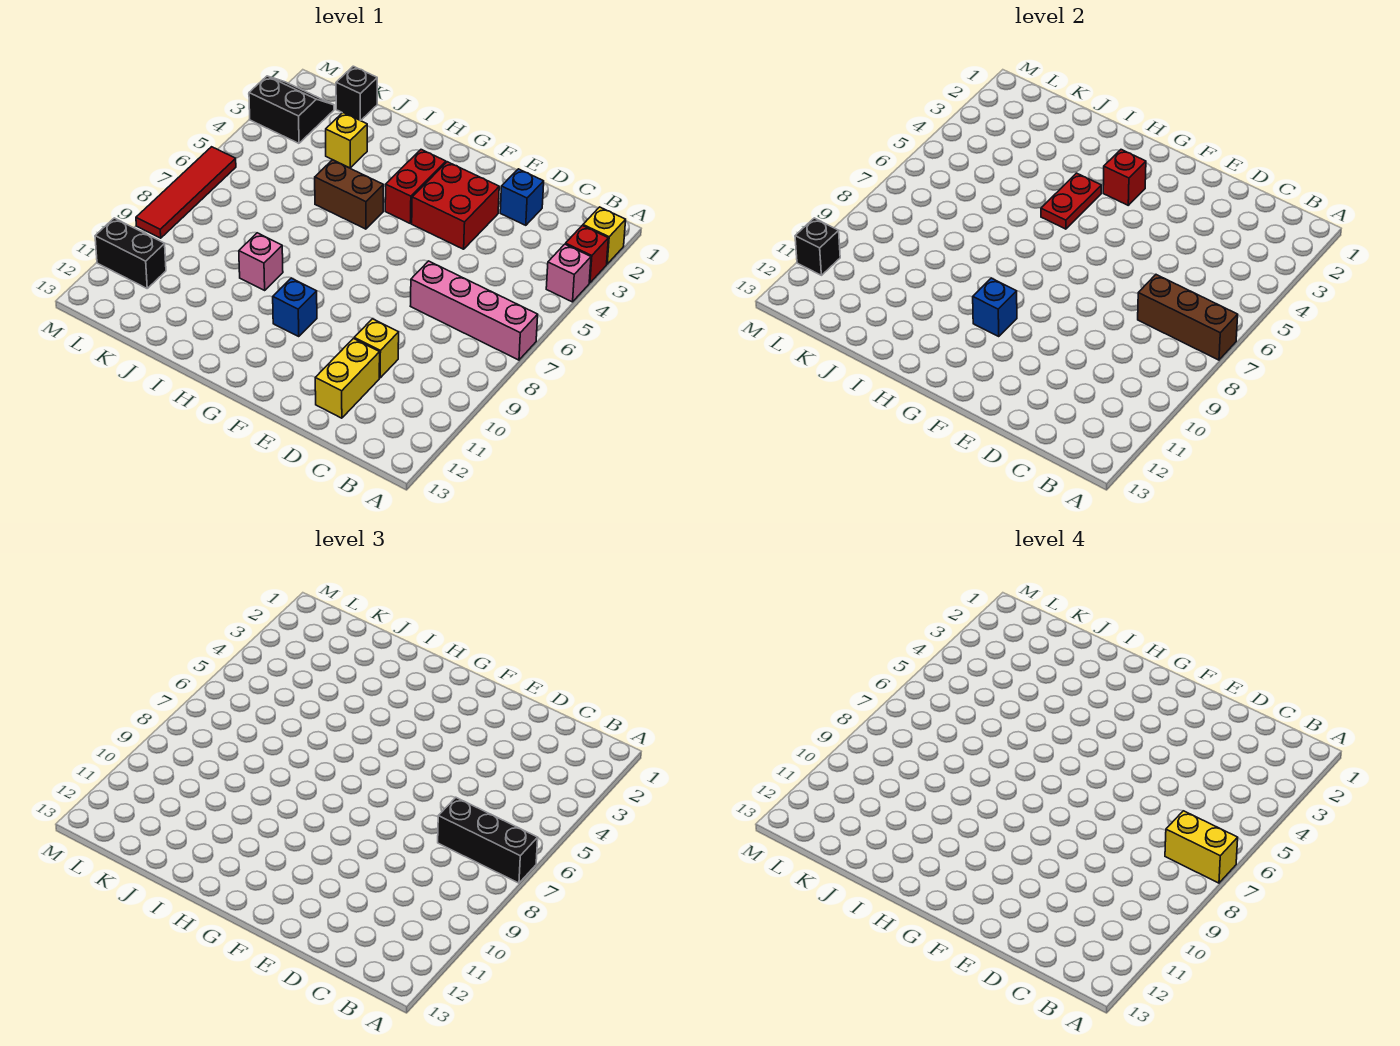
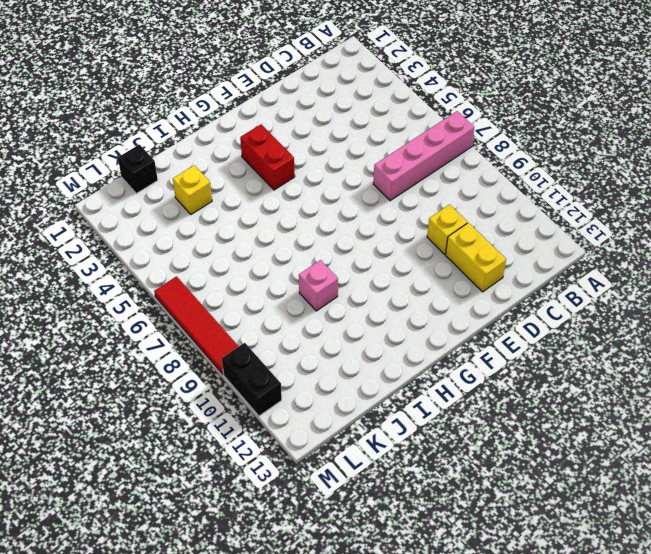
black brick M10:M11 level 1 -> black brick L11:M11 level 1
none -> yellow brick A2 level 1
none -> red brick A3 level 1
none -> pink brick A4 level 1

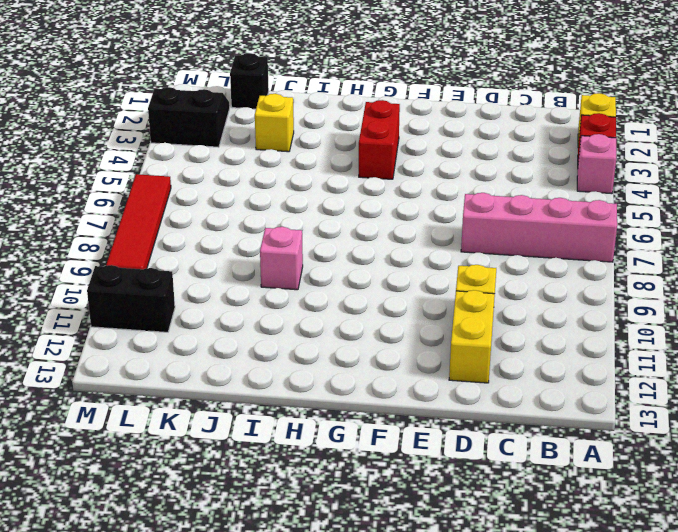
none -> blue brick D2 level 1
none -> red brick E3:F4 level 1
none -> blue brick G10 level 1

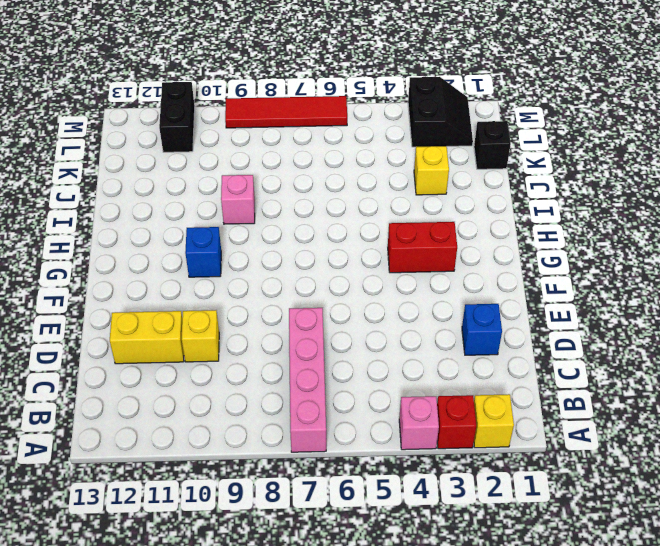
none -> red brick E3:F4 level 1
none -> brown brick H5:I5 level 1
none -> brown brick A7:C7 level 2

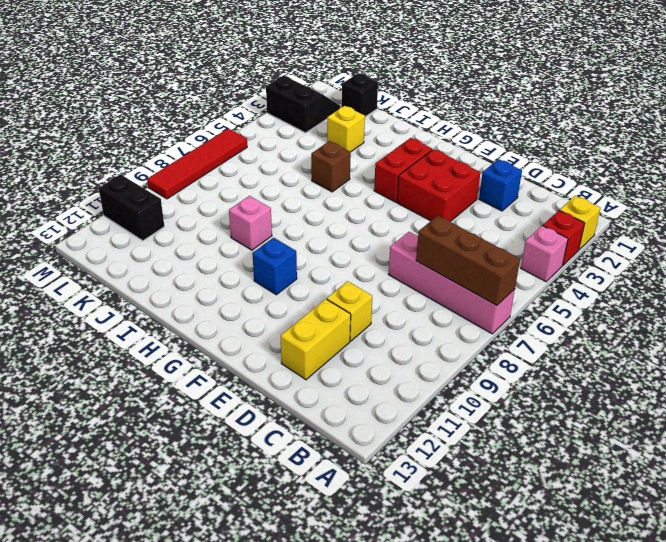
brown brick I5 level 1 -> brown brick H5:I5 level 1
none -> red brick G3 level 2
none -> blue brick G10 level 2
none -> red plate H4:H5 level 2

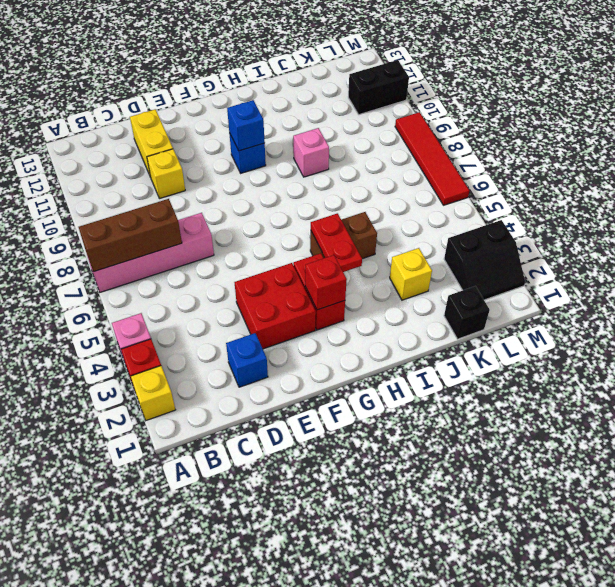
none -> black brick M11 level 2
none -> black brick A7:C7 level 3
none -> yellow brick A7:B7 level 4

